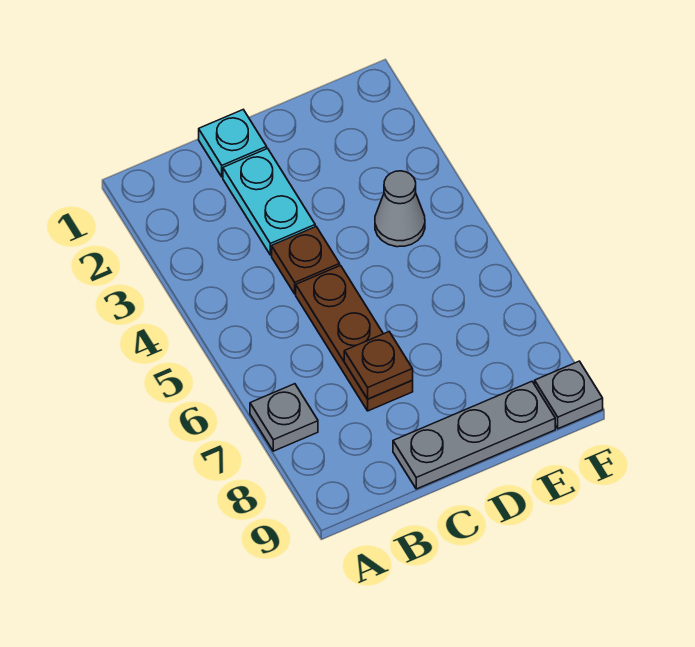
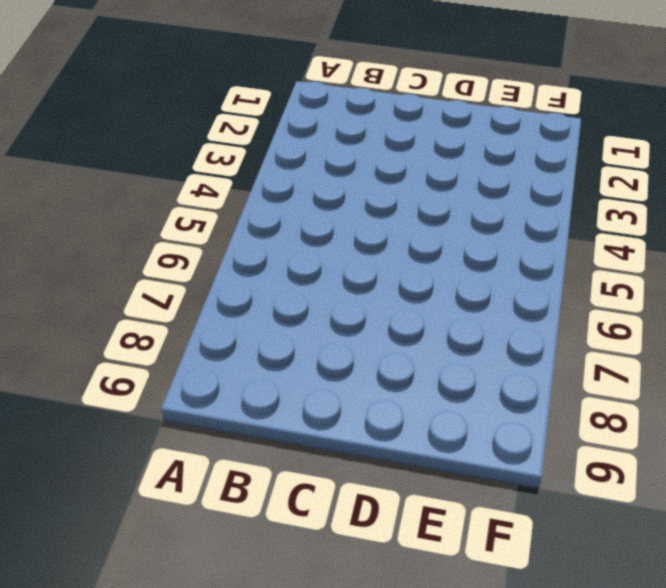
none -> grey plate A7 level 1
none -> cyan plate C1 level 1

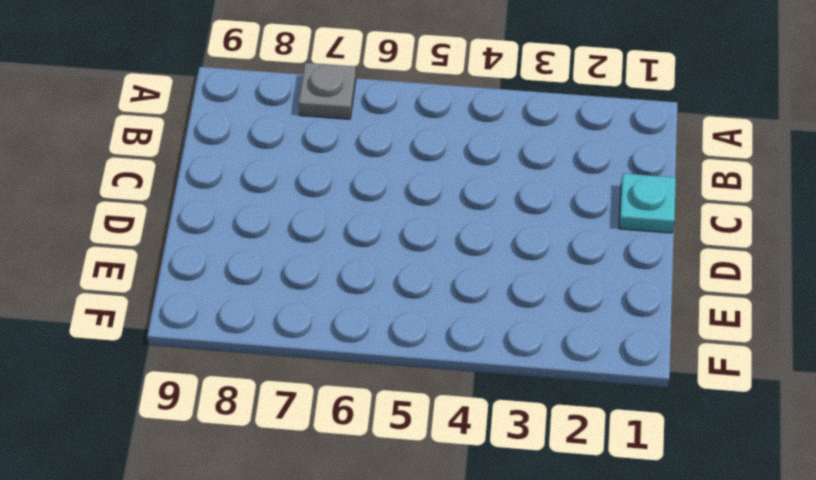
none -> cyan plate C2:C3 level 1
none -> brown plate C4 level 1

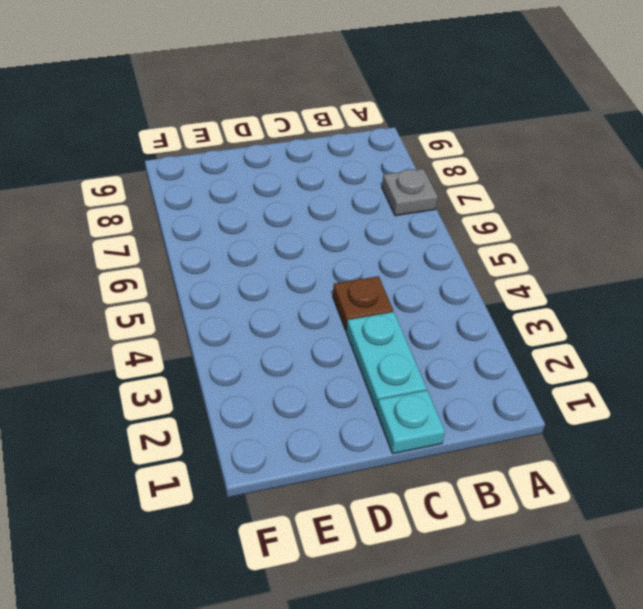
none -> brown plate C5:C7 level 1
none -> grey plate C9:E9 level 1

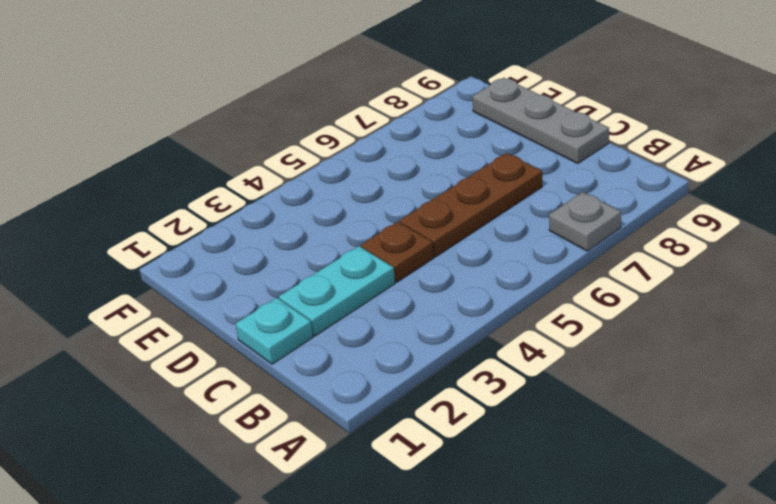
none -> grey cone E4 level 1
none -> grey plate F9 level 1

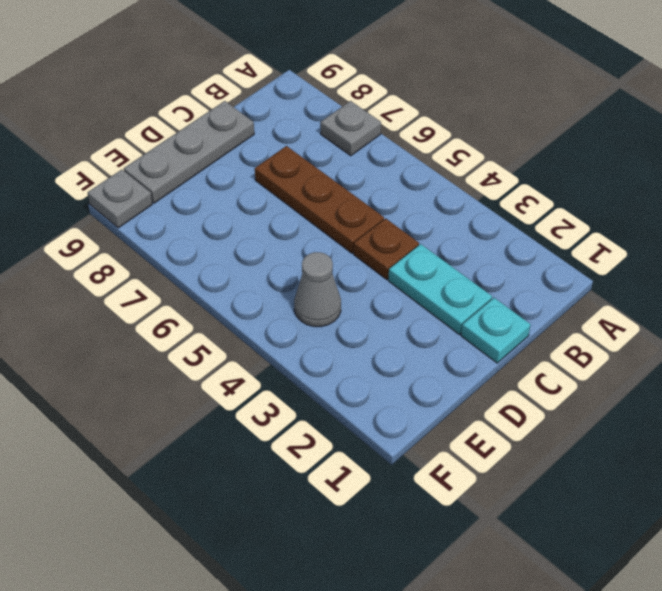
none -> brown plate C7 level 2

